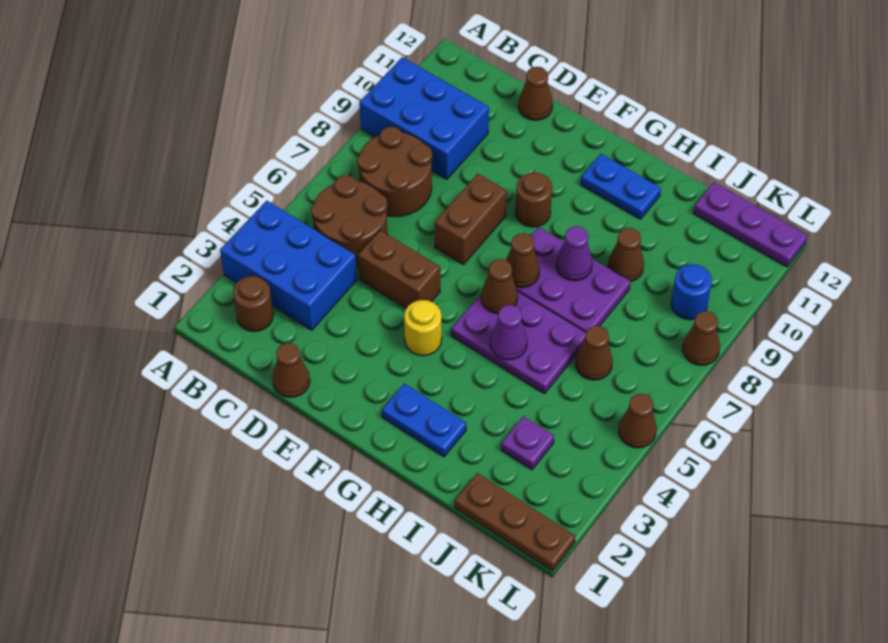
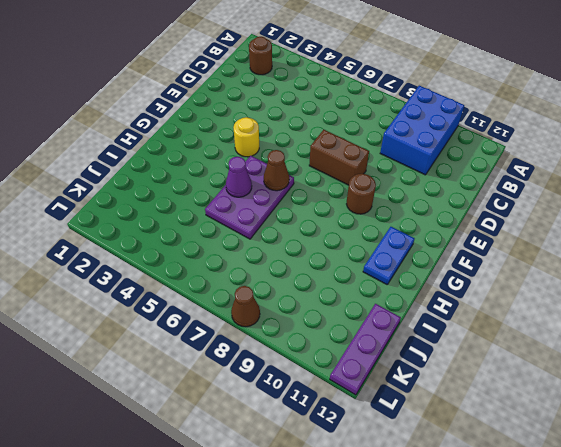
none -> blue brick A3:C4 level 1
none -> brown round brick B5:C6 level 1
none -> brown round brick B7:C8 level 1

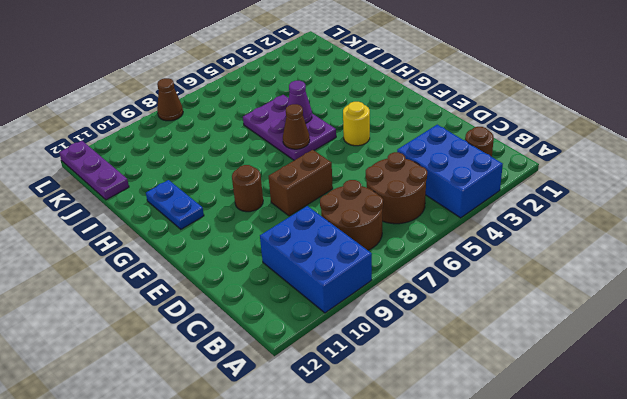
none -> brown cone D1 level 1
none -> brown brick D5:E5 level 1
none -> brown cone D12 level 1

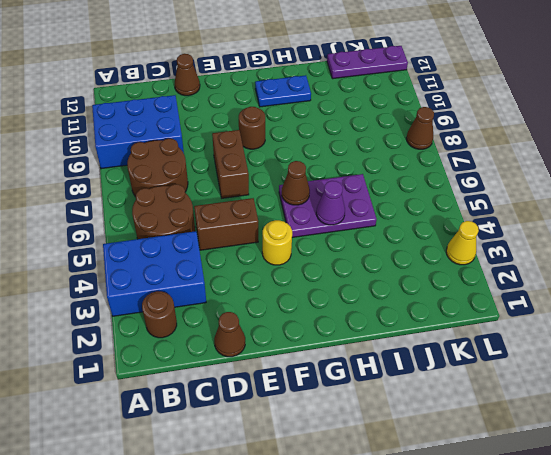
yellow cone L3 level 1 -> none
none -> blue plate G2:H2 level 1
none -> purple plate G7:I8 level 1
none -> brown cone I9 level 1

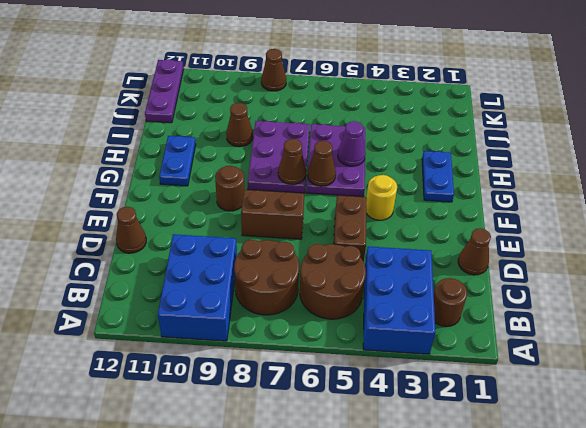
none -> brown plate J1:L1 level 1
none -> purple plate J3 level 1
none -> brown cone J6 level 1

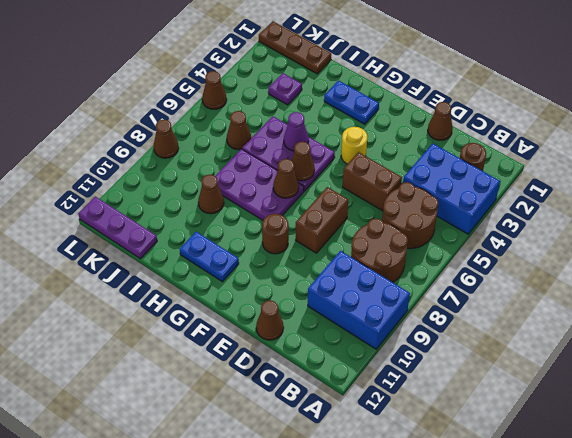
none -> blue round brick K9 level 1
none -> purple cone H8 level 2

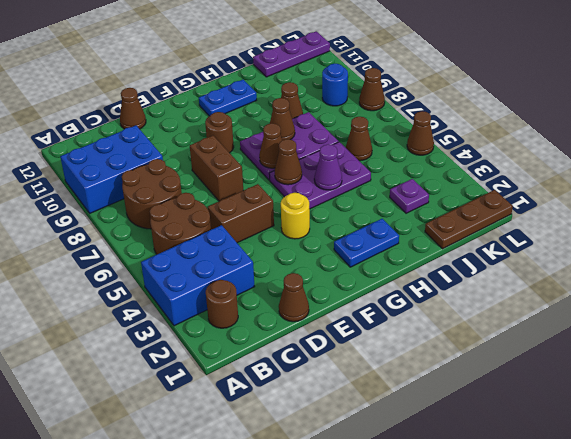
brown cone H8 level 2 -> purple cone H8 level 2

